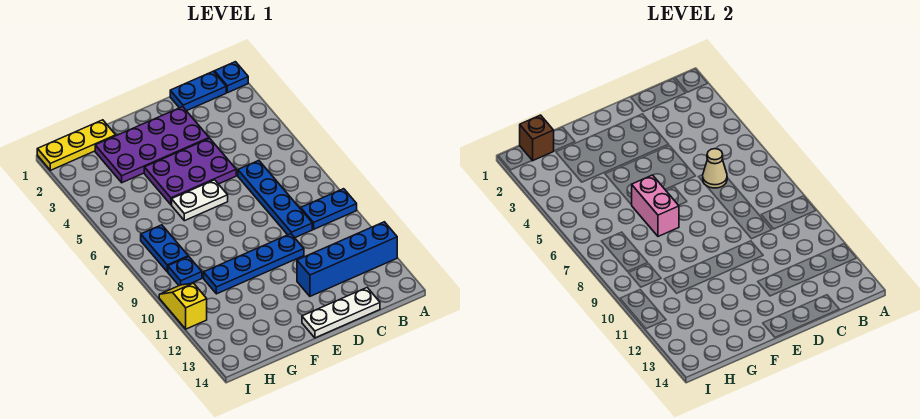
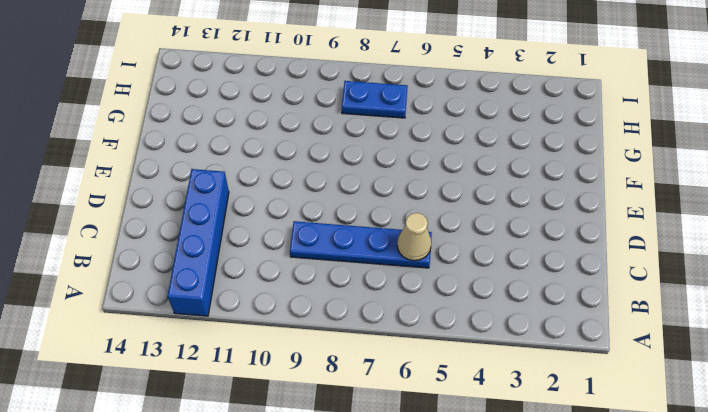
none -> blue plate A1 level 1
none -> blue plate A9:B9 level 1
none -> blue plate B1:C1 level 1

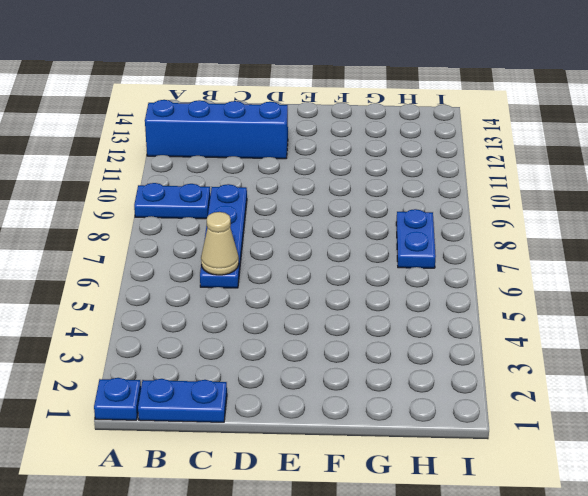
none -> white plate C14:E14 level 1
none -> purple plate D2:G3 level 1
none -> purple plate D4:F5 level 1

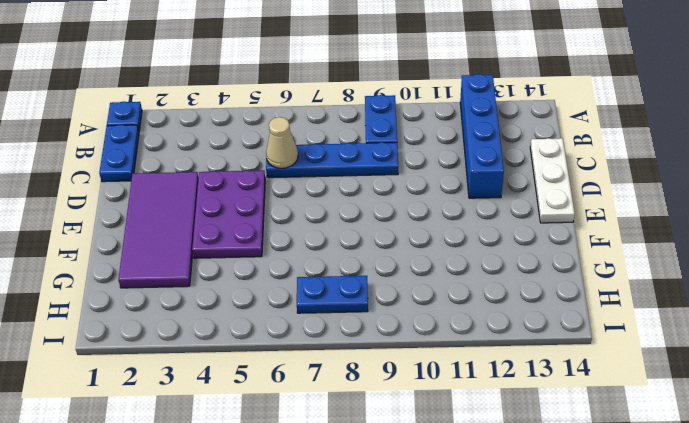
purple tile D2:G3 level 1 -> purple plate D2:G3 level 1
none -> blue plate D10:G10 level 1
none -> white plate E6:F6 level 1
none -> yellow plate G1:I1 level 1

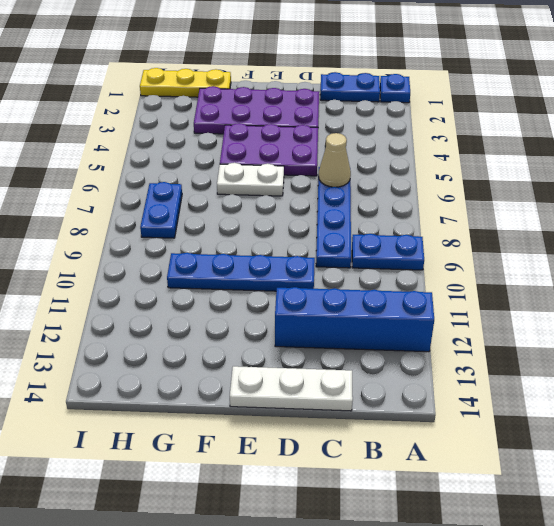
none -> blue plate H9 level 1
none -> yellow slope I10:I11 level 1 top 11
none -> pink brick F6:F7 level 2

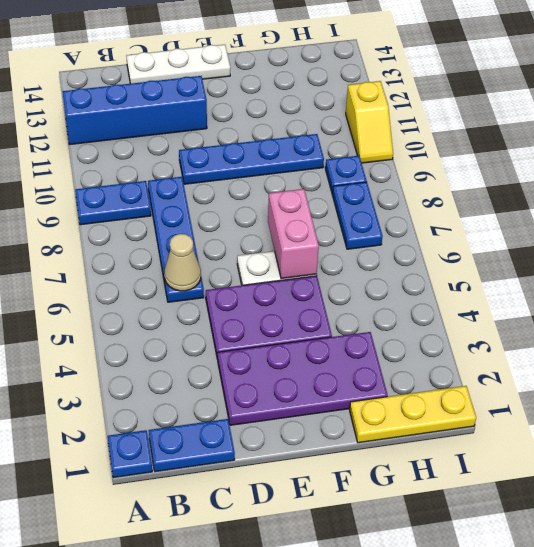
none -> brown brick H1 level 2

